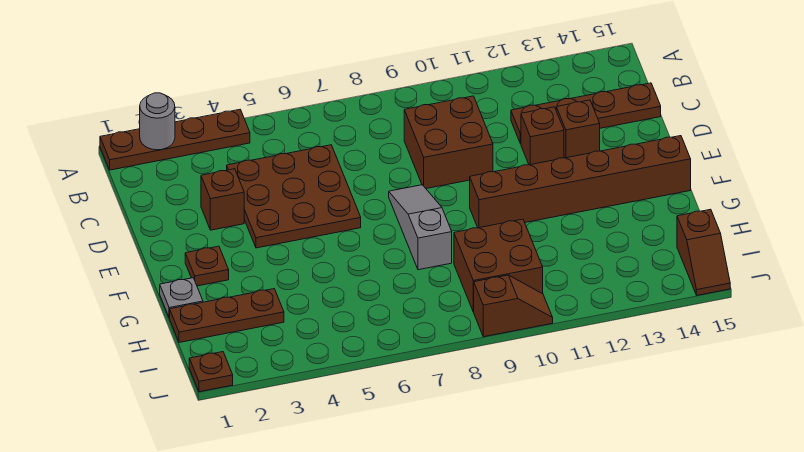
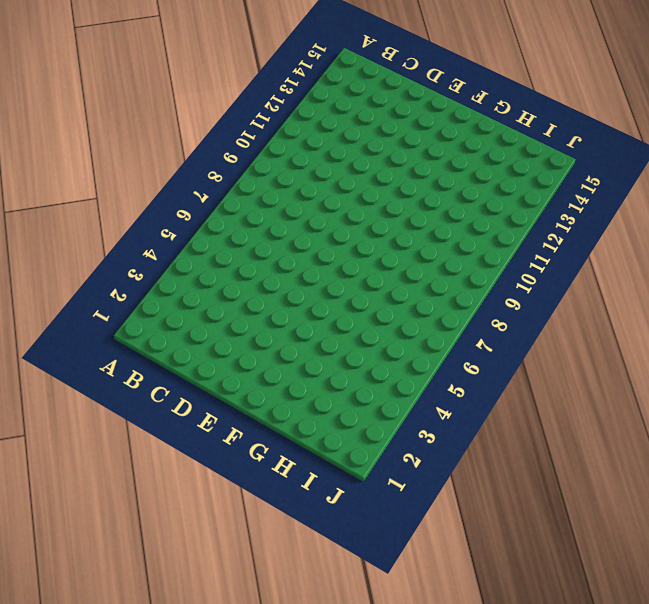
none -> brown plate A1:A4 level 1
none -> brown plate C4:E6 level 1
none -> brown brick C9:D10 level 1

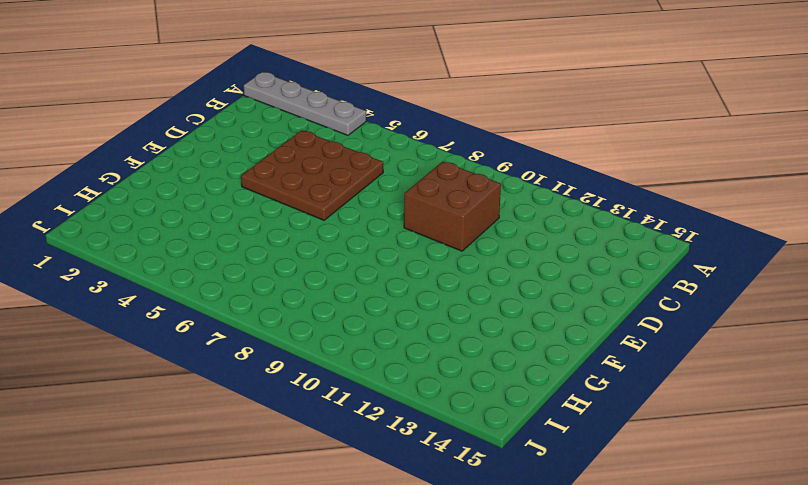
grey plate A1:A4 level 1 -> brown plate A1:A4 level 1
none -> brown plate C12:C15 level 1
none -> brown brick D3 level 1
none -> brown brick D12 level 1

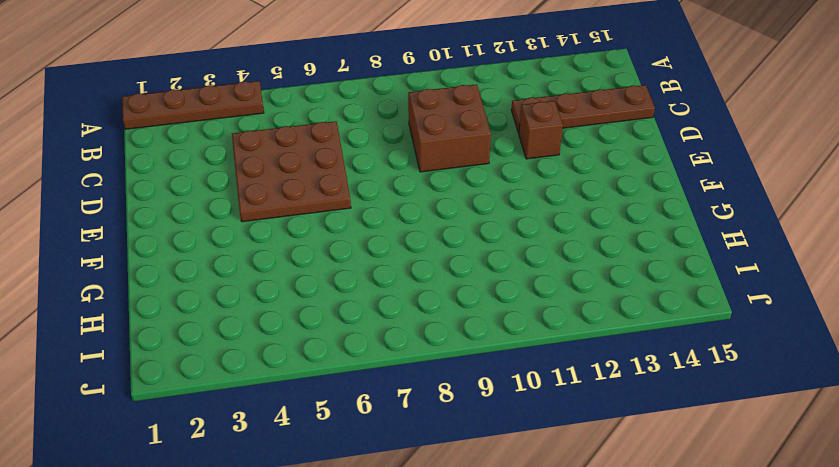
none -> brown brick D3 level 1
none -> brown brick D13 level 1
none -> grey slope E8:G8 level 1 top G

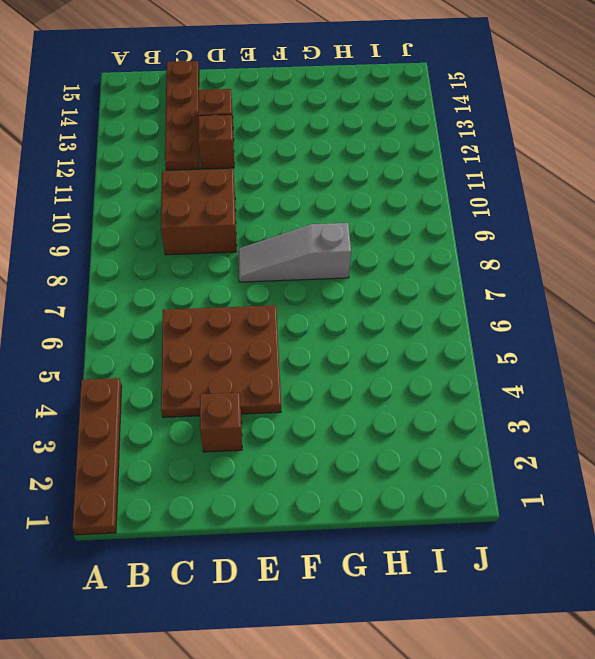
none -> brown plate F2 level 1
none -> brown brick F10:F15 level 1
none -> grey plate G1 level 1

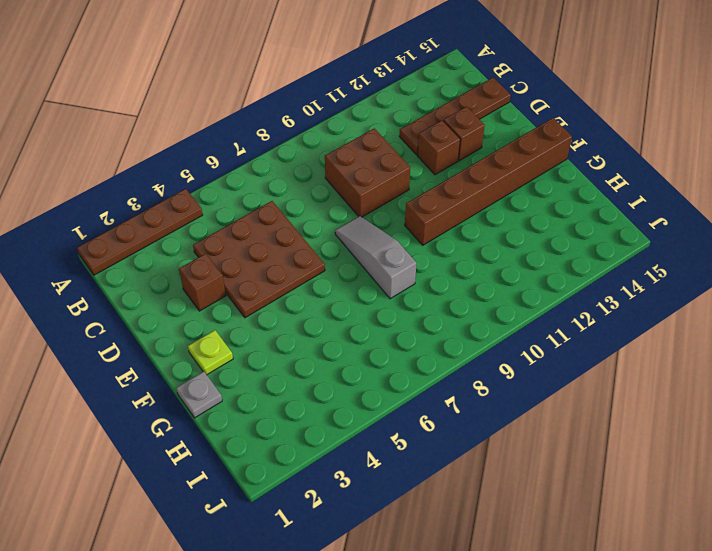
lime plate F2 level 1 -> brown plate F2 level 1
none -> brown plate H1:H3 level 1
none -> brown brick H9:I10 level 1
none -> brown slope I15:J15 level 1 top I

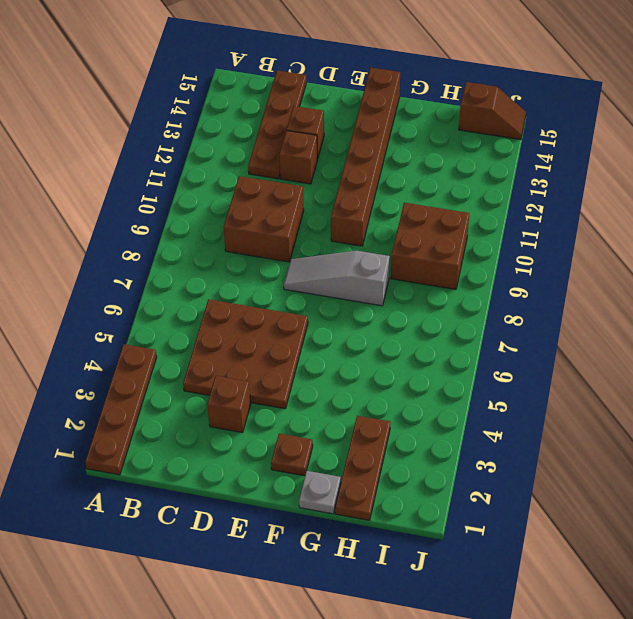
none -> brown plate J1 level 1
none -> brown slope J9:J10 level 1 top 9
none -> grey round brick A2 level 2

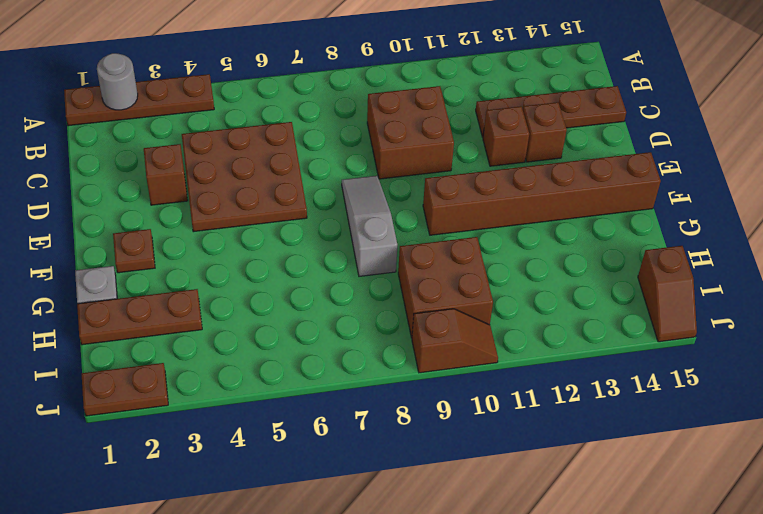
brown plate J1:J2 level 1 -> brown plate J1 level 1

